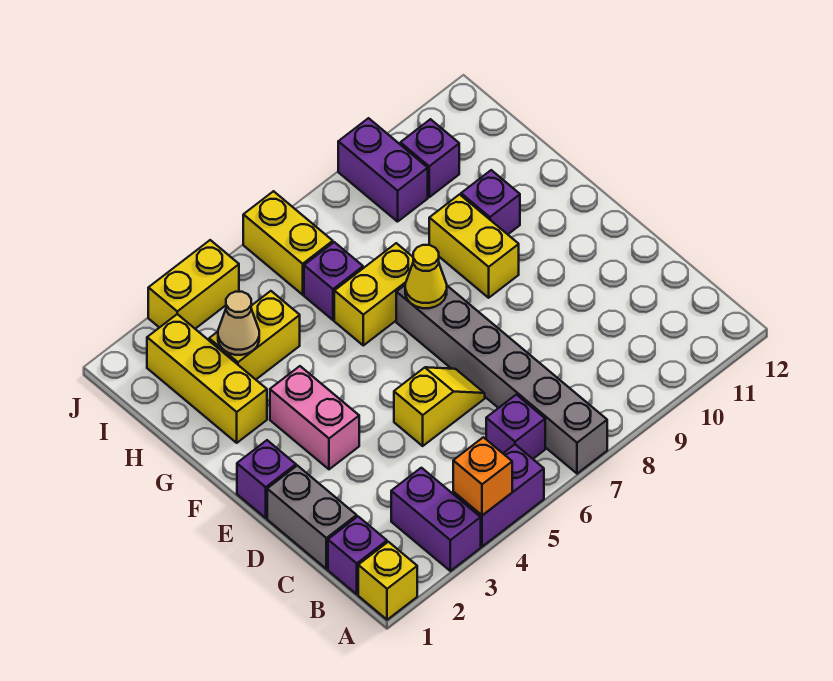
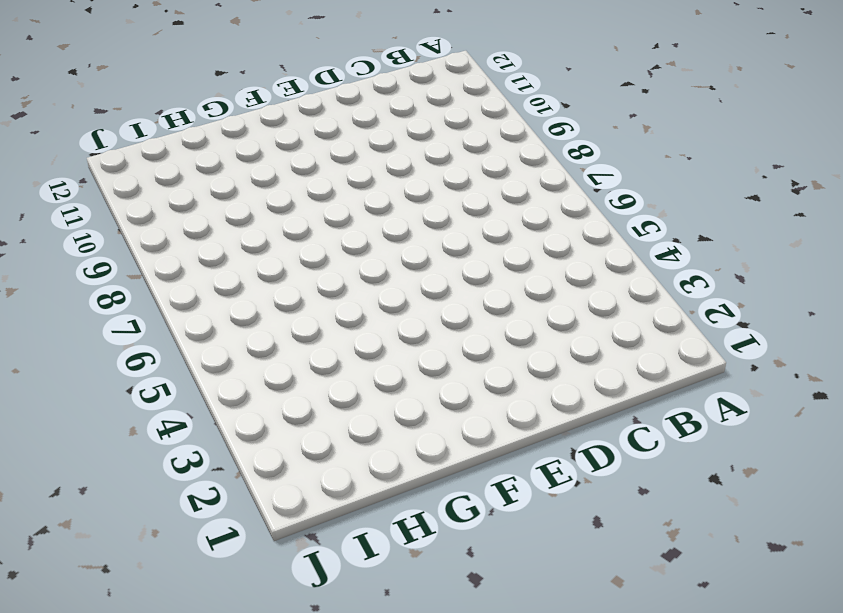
none -> yellow brick A1 level 1
none -> purple brick A3:B3 level 1
none -> purple brick A4:A5 level 1

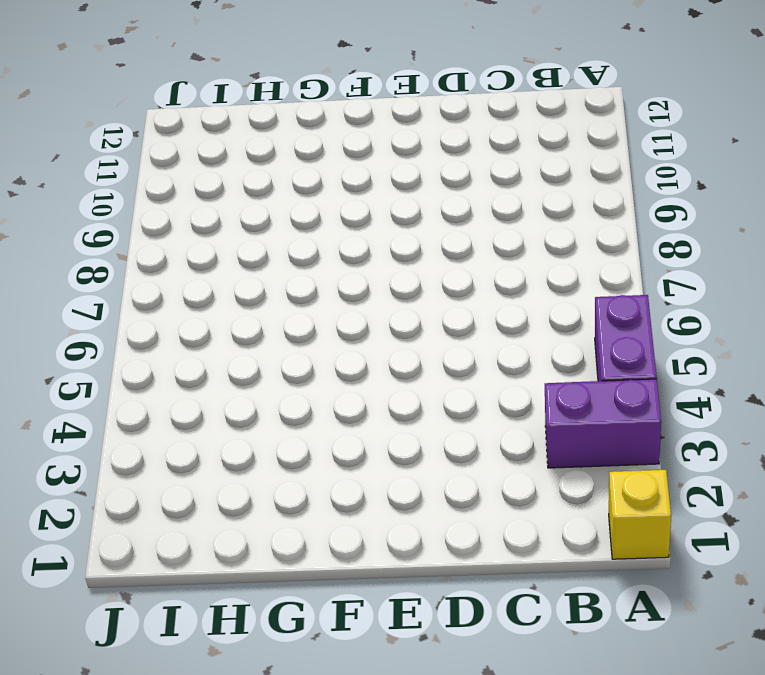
none -> grey brick A7:F7 level 1
none -> purple brick B1 level 1
none -> purple brick B6 level 1

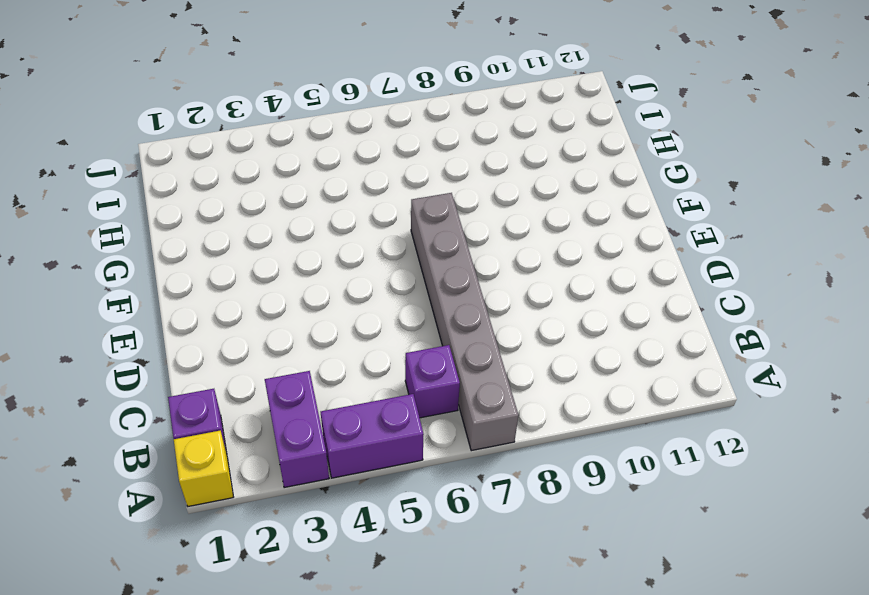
none -> grey brick C1:D1 level 1
none -> yellow slope D5:D6 level 1 top 5
none -> purple brick E1 level 1

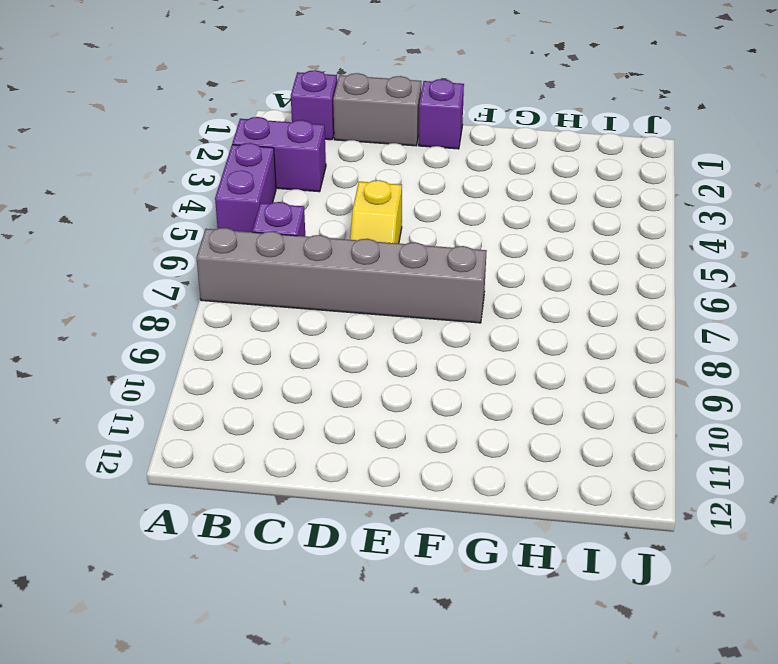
none -> yellow brick A1 level 1
none -> pink brick E3:F3 level 1
none -> yellow brick F9:G9 level 1

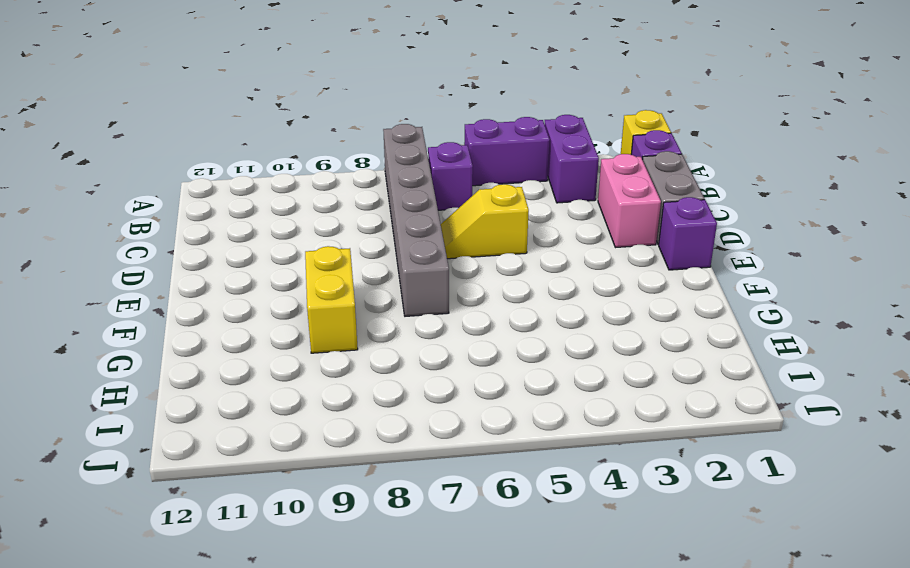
pink brick C2:D2 level 1 -> pink brick E3:F3 level 1
none -> yellow brick G2:I2 level 1
none -> yellow brick G6:G7 level 1
none -> purple brick G10 level 1

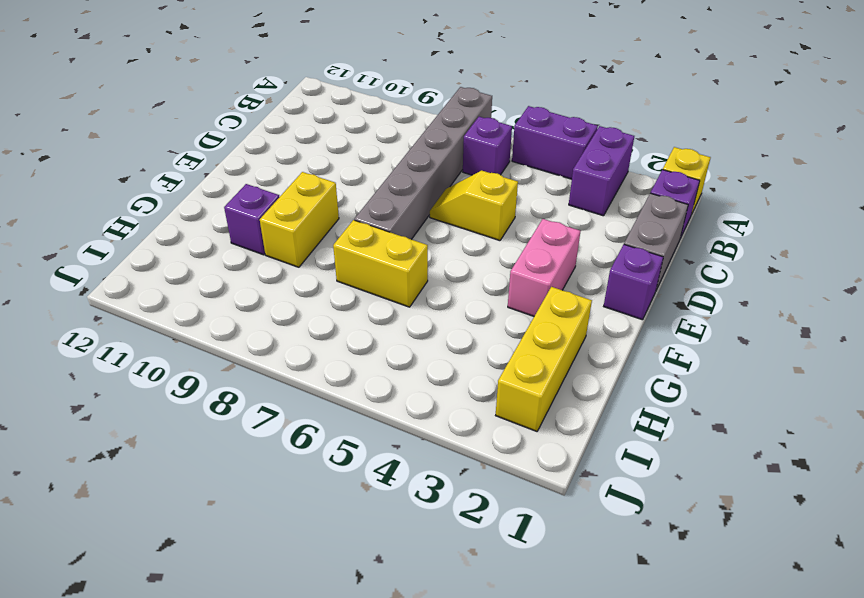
none -> yellow brick H3:H4 level 1
none -> purple brick H6 level 1
none -> yellow brick I6:J6 level 1

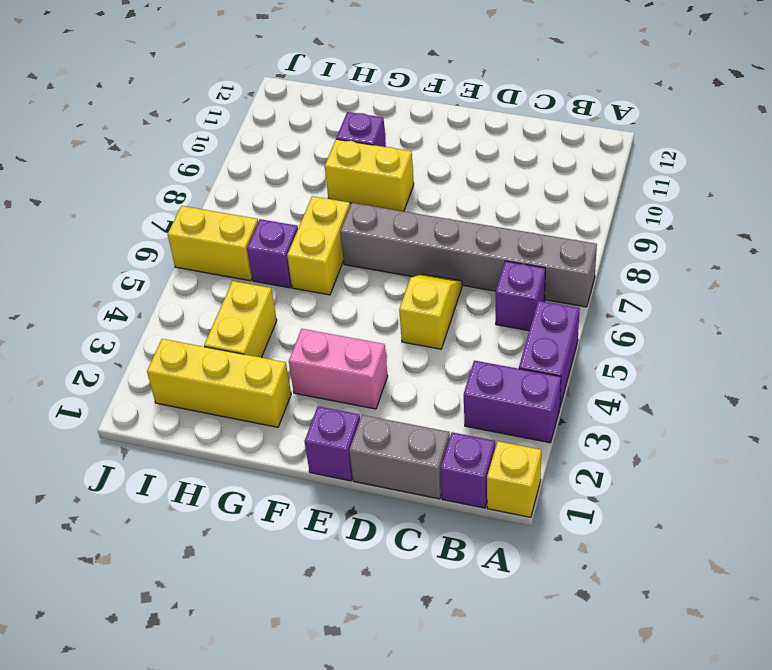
none -> purple brick I9:J9 level 1
none -> purple brick I10 level 1
none -> yellow brick J3:J4 level 1

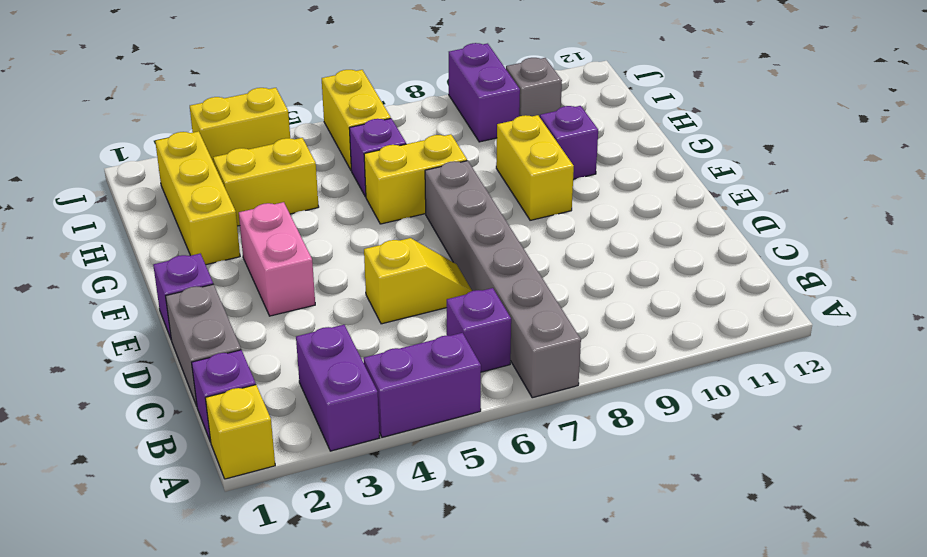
grey brick I10 level 1 -> purple brick I10 level 1
none -> orange brick A4 level 2
none -> yellow cone F7 level 2
none -> tan cone H3 level 2

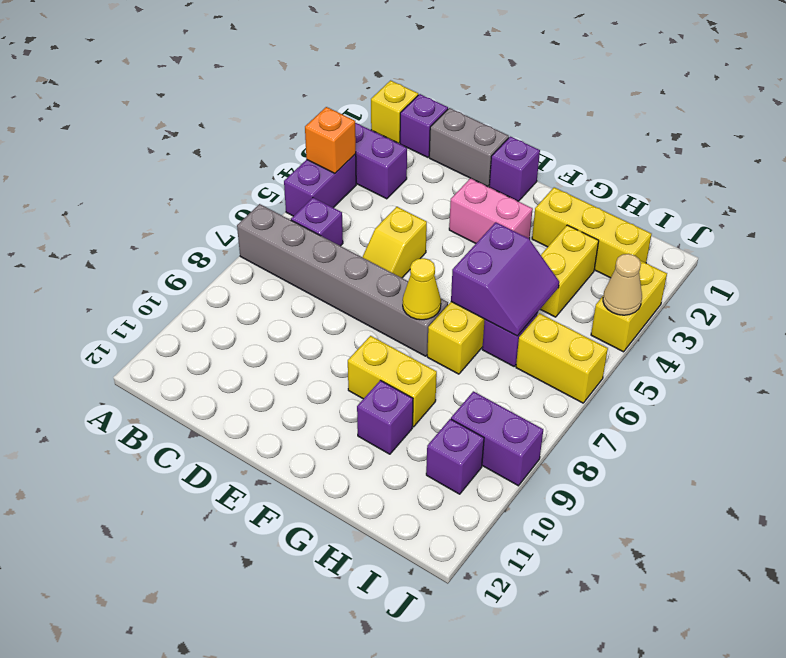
purple slope G5:H6 level 2 top G -> none
tan cone J4 level 2 -> tan cone H3 level 2

